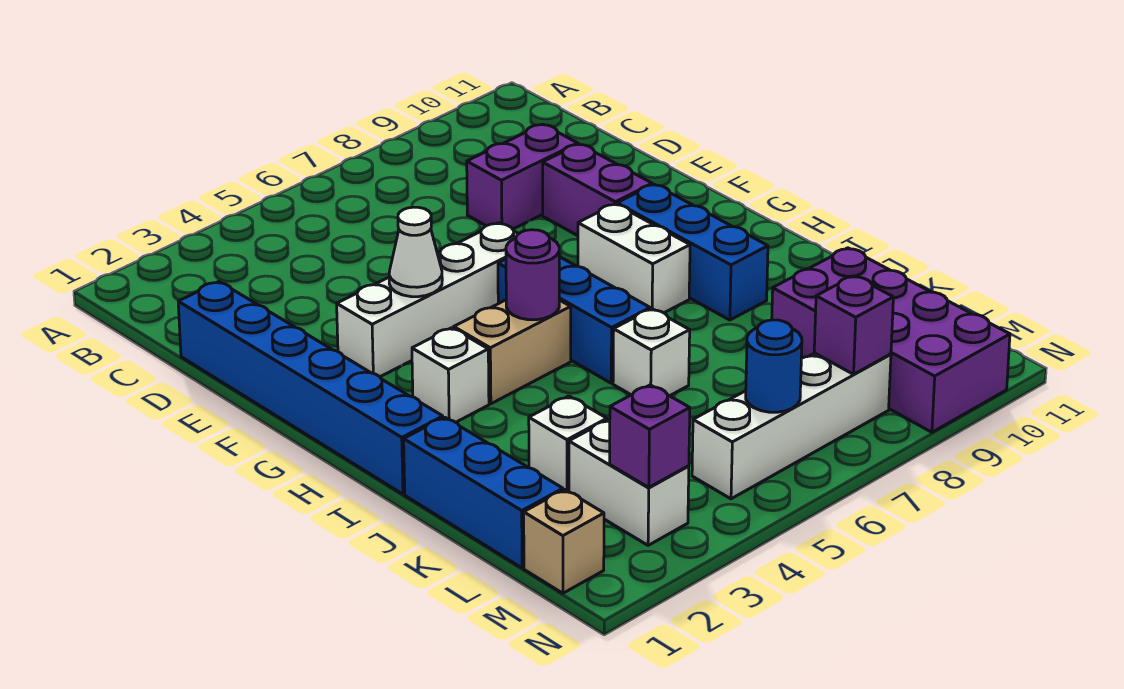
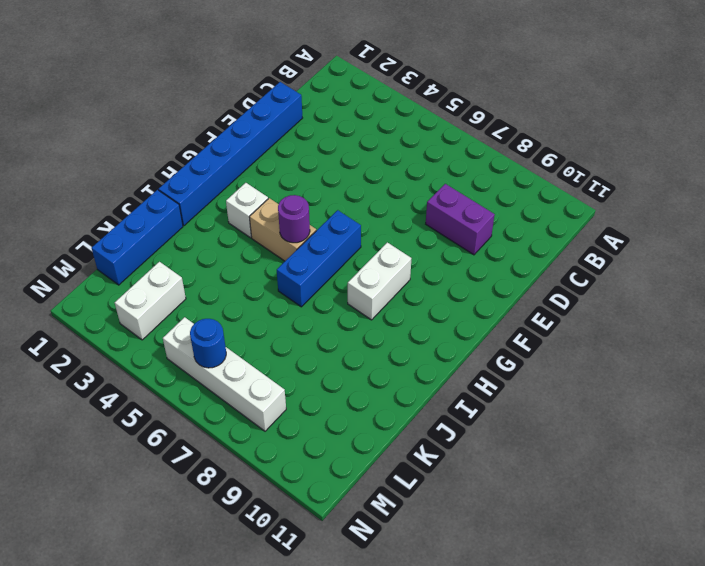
none -> purple brick E9:F9 level 1
none -> white brick F3:F6 level 1
none -> blue brick G9:I9 level 1

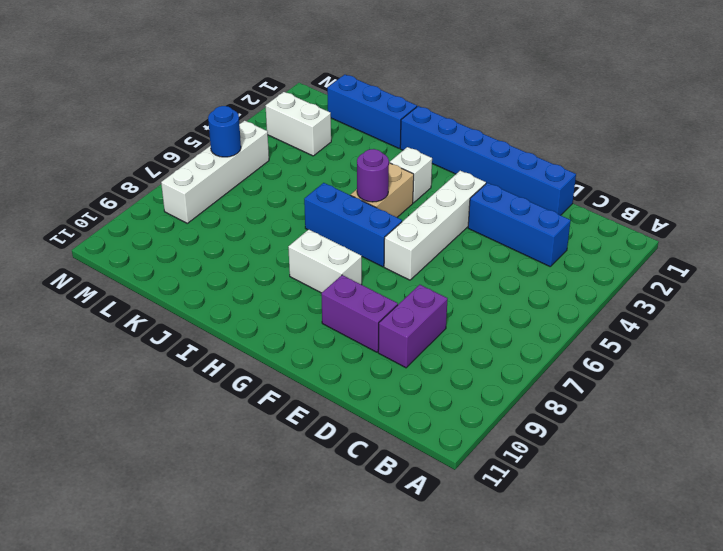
blue brick C3:E3 level 1 -> blue brick G9:I9 level 1
none -> white brick J6 level 1
none -> white brick K3 level 1
none -> purple brick K9:N10 level 1

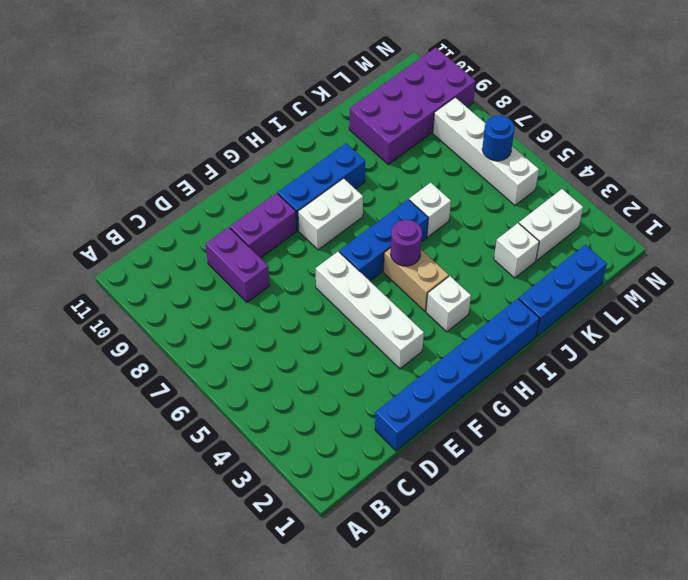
none -> tan brick M1 level 1
none -> white cone F4 level 2
none -> purple brick M3 level 2

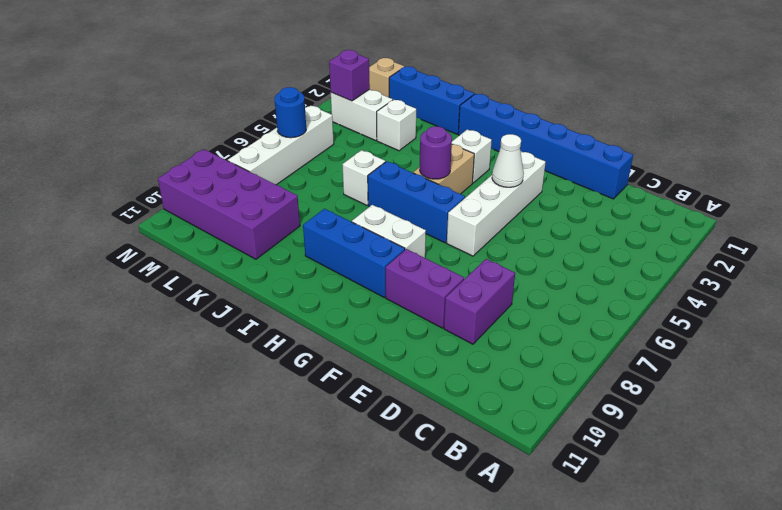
none -> purple brick M8 level 2

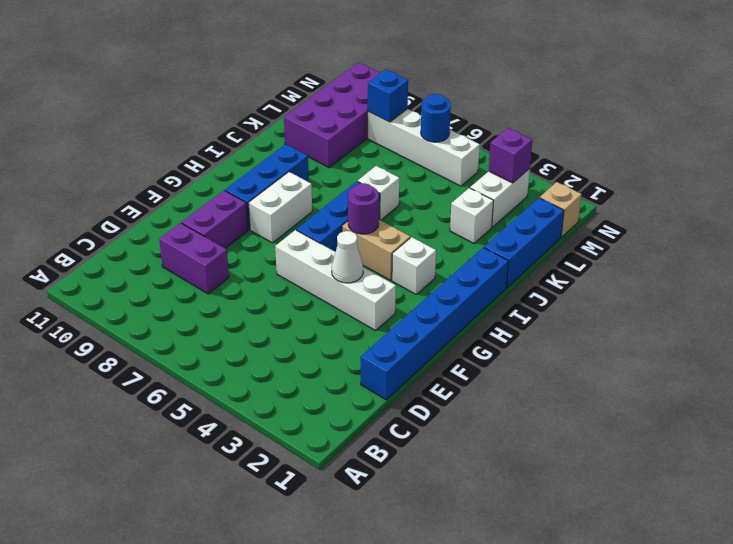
blue brick M8 level 2 -> purple brick M8 level 2

